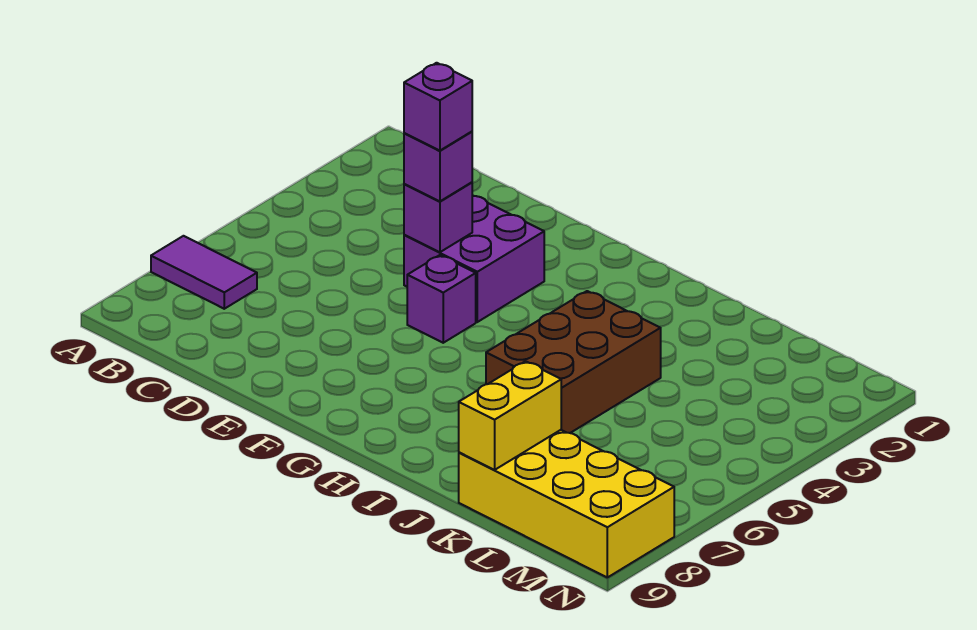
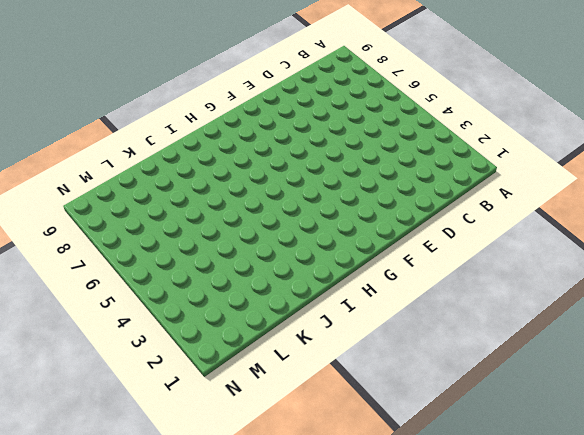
none -> purple tile A7:B7 level 1
none -> purple brick E3:F4 level 1

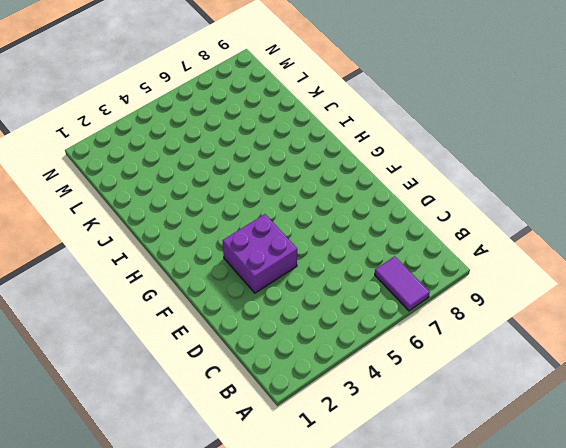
none -> purple brick F5 level 1
none -> brown brick I4:J6 level 1

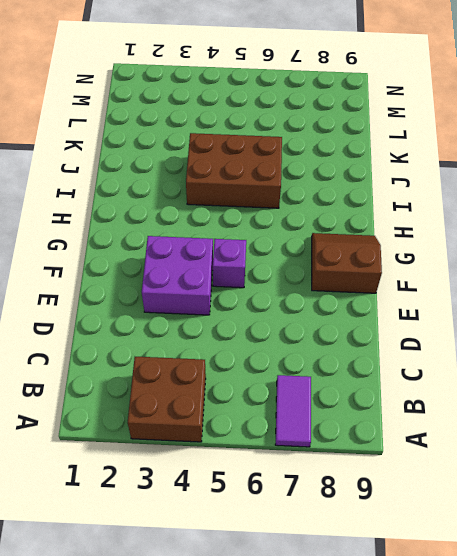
brown brick A3:B4 level 1 -> none
brown slope F8:G9 level 1 top F -> none
none -> yellow brick K8:N9 level 1
none -> purple brick E4 level 2

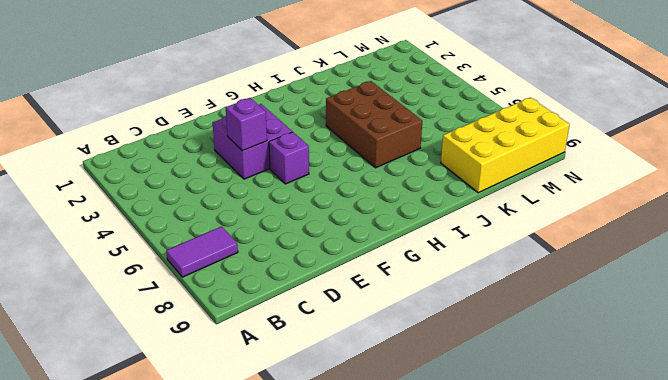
none -> yellow brick K8:K9 level 2
none -> purple brick E4 level 3

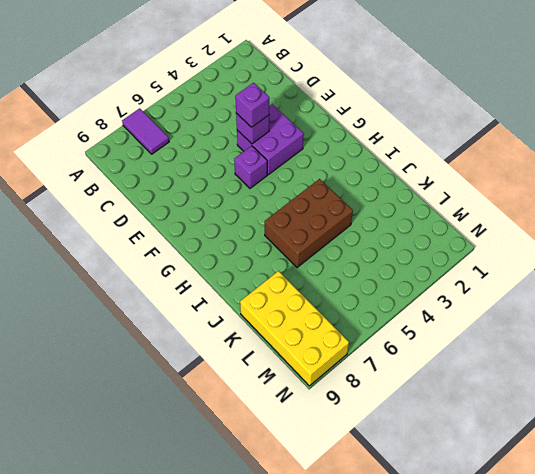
none -> yellow brick K8:K9 level 2
none -> purple brick E4 level 4

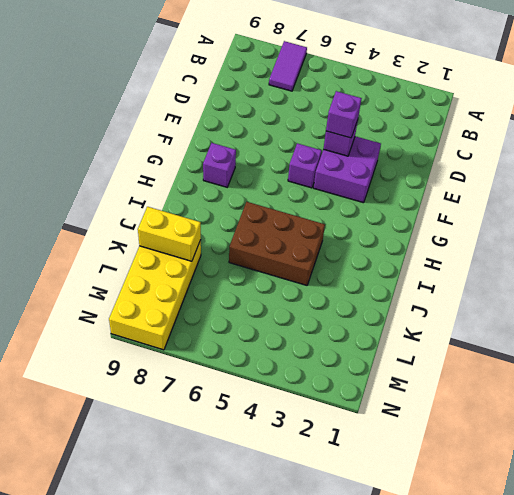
purple brick G8 level 1 -> purple brick E4 level 4

